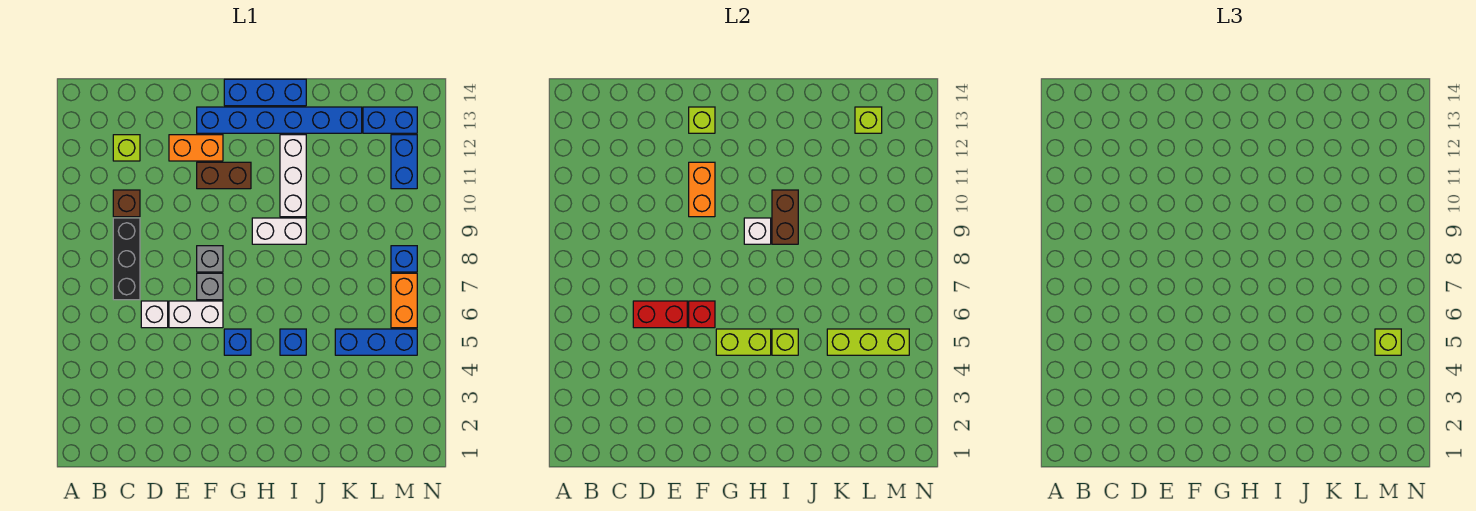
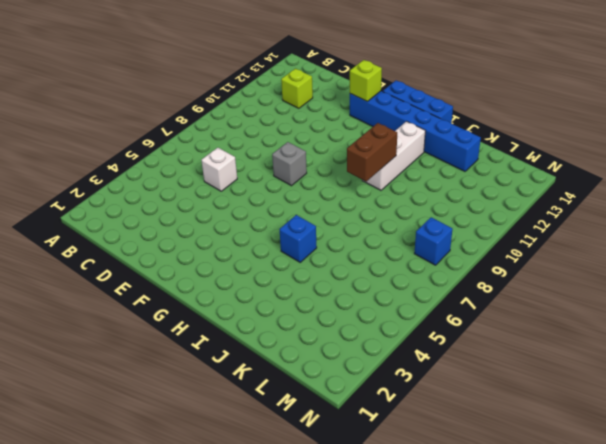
none -> black brick C7:C9 level 1
none -> brown brick C10 level 1
none -> white brick E6:F6 level 1
none -> orange brick E12:F12 level 1

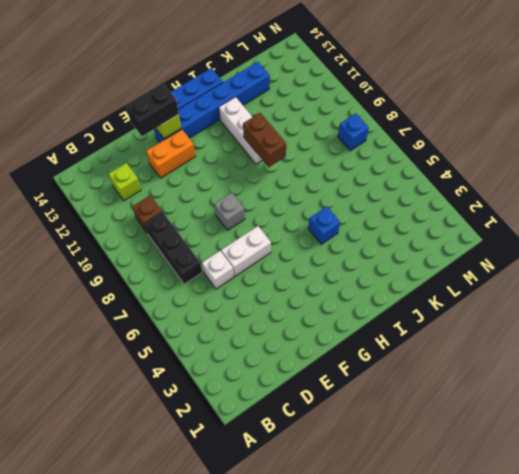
black brick E13:F13 level 3 -> none
none -> grey brick F7 level 1
none -> brown brick F11:G11 level 1
none -> blue brick G5 level 1
none -> white brick H9:I9 level 1

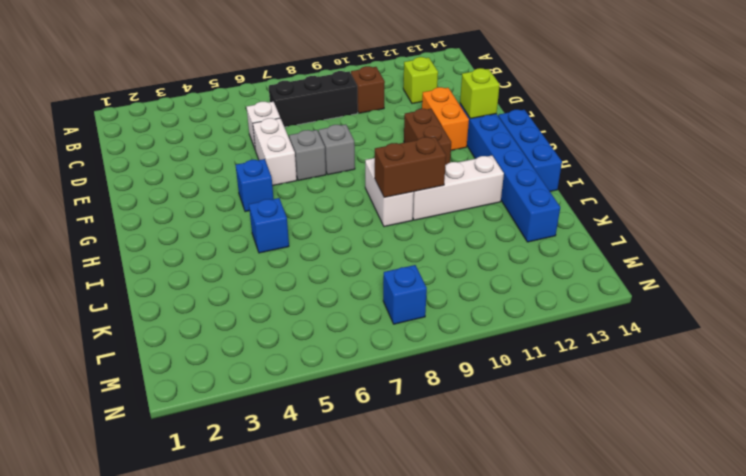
none -> blue brick K5:M5 level 1
none -> blue brick L13:M13 level 1
none -> orange brick M6:M7 level 1
none -> blue brick M11:M12 level 1

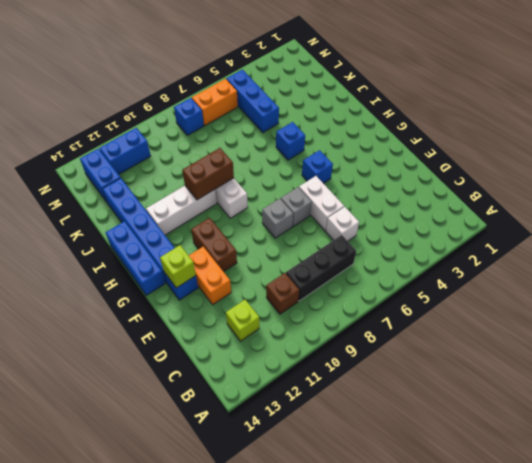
none -> red brick D6:E6 level 2
none -> red brick F6 level 2
none -> orange brick F10:F11 level 2
none -> lime brick G5:H5 level 2

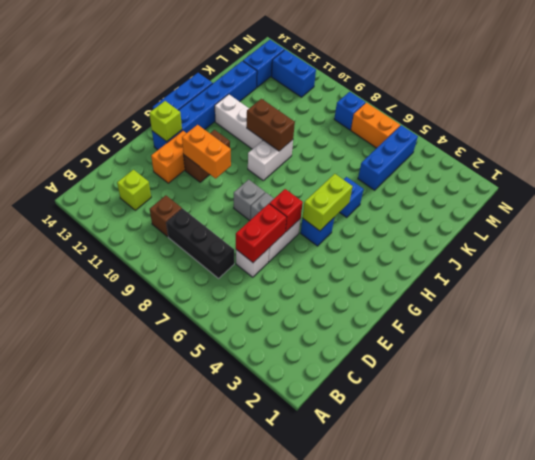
none -> white brick H9 level 2
none -> lime brick I5 level 2
none -> lime brick K5:M5 level 2
none -> lime brick L13 level 2

